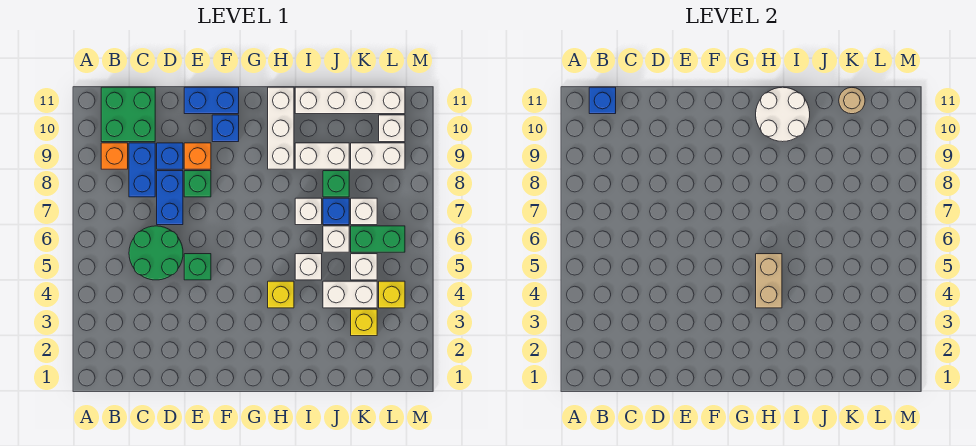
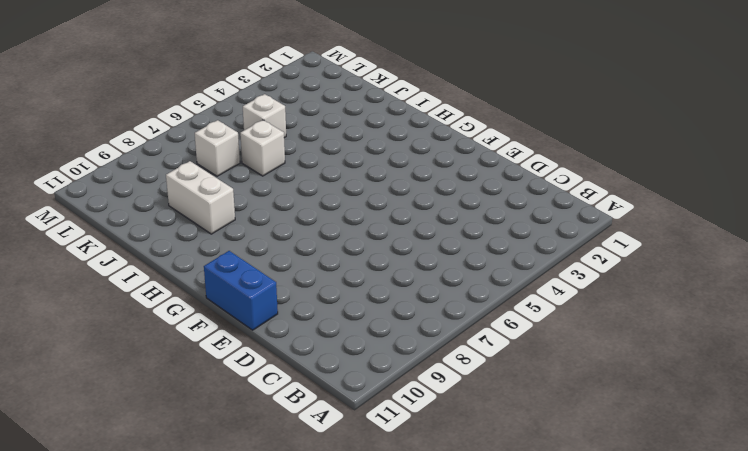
none -> orange brick B9 level 1
none -> green brick B10:C11 level 1
none -> green round brick C5:D6 level 1
none -> blue brick C8:C9 level 1

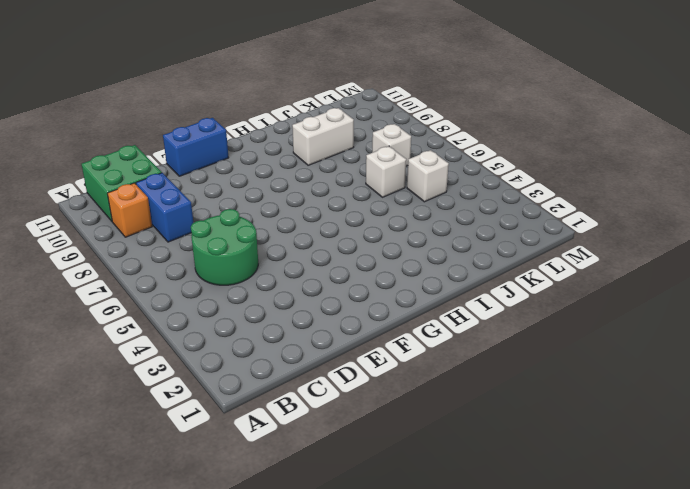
none -> blue brick D7:D8 level 1
none -> blue brick D9 level 1
none -> green brick E5 level 1
none -> green brick E8 level 1

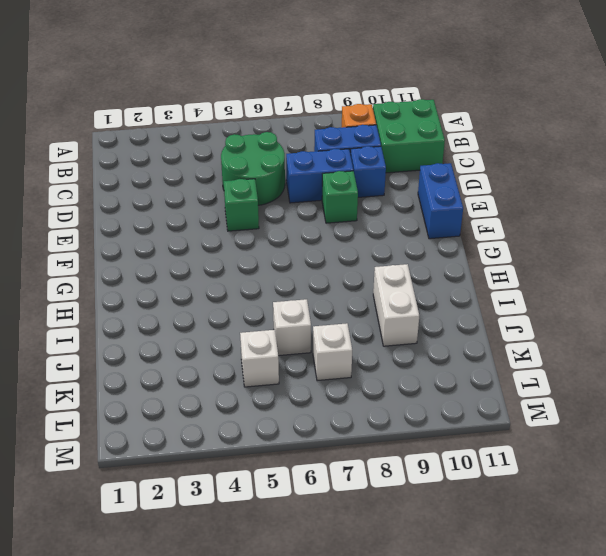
none -> orange brick E9 level 1
none -> blue brick F10 level 1
none -> yellow brick H4 level 1
none -> white brick H9:H11 level 1

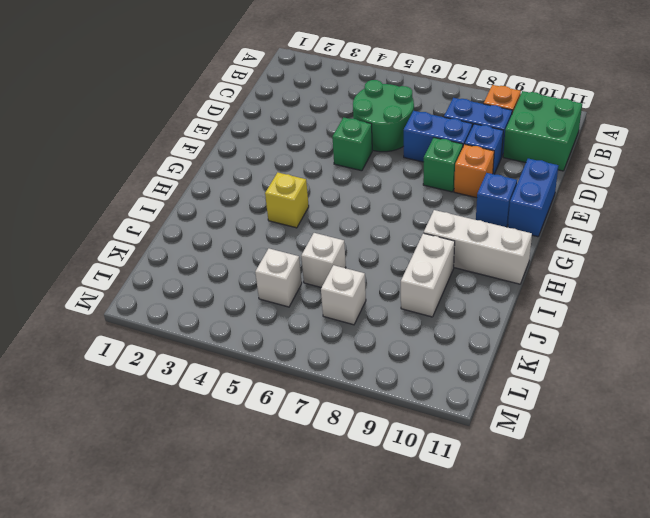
none -> white brick I5 level 1
none -> white brick I7 level 1
none -> white brick I11:L11 level 1
none -> white brick J4:K4 level 1

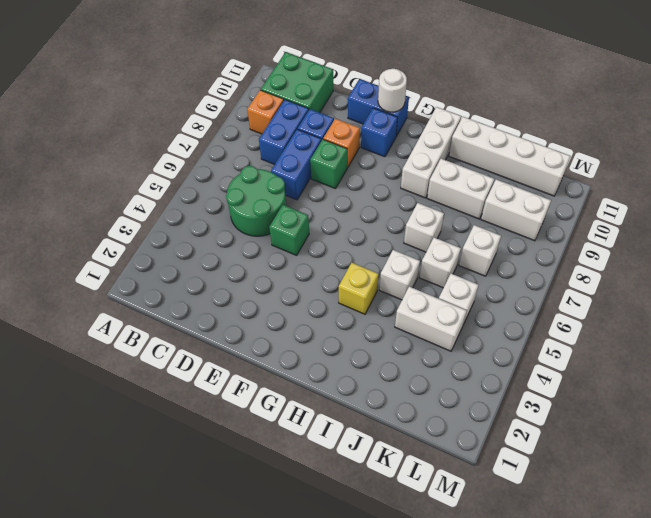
white round brick F11 level 2 -> none
none -> blue brick J7 level 1
none -> green brick J8 level 1
none -> yellow brick K3 level 1
none -> green brick K6:L6 level 1

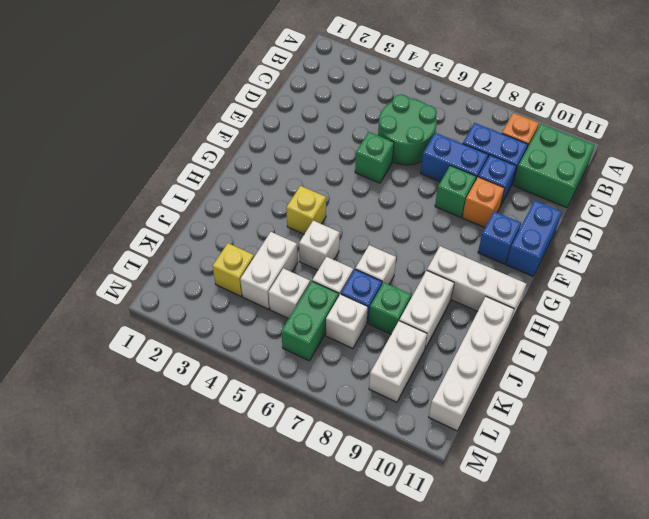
none -> yellow brick L4 level 1
none -> white brick L10 level 1
none -> blue brick B11 level 2
none -> tan brick H4:H5 level 2

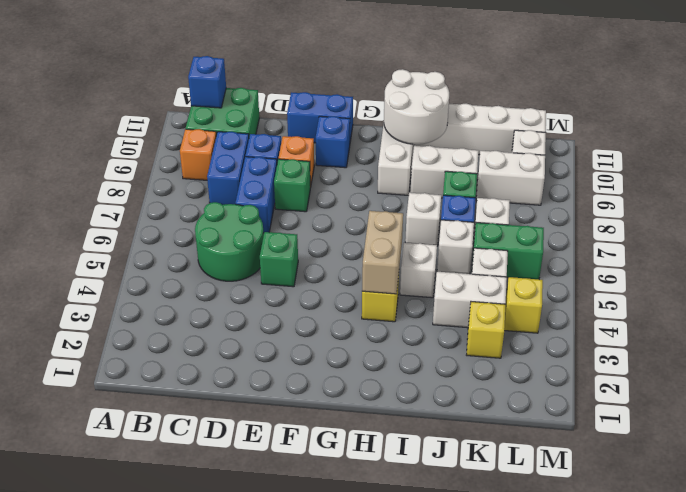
none -> tan round brick K11 level 2

